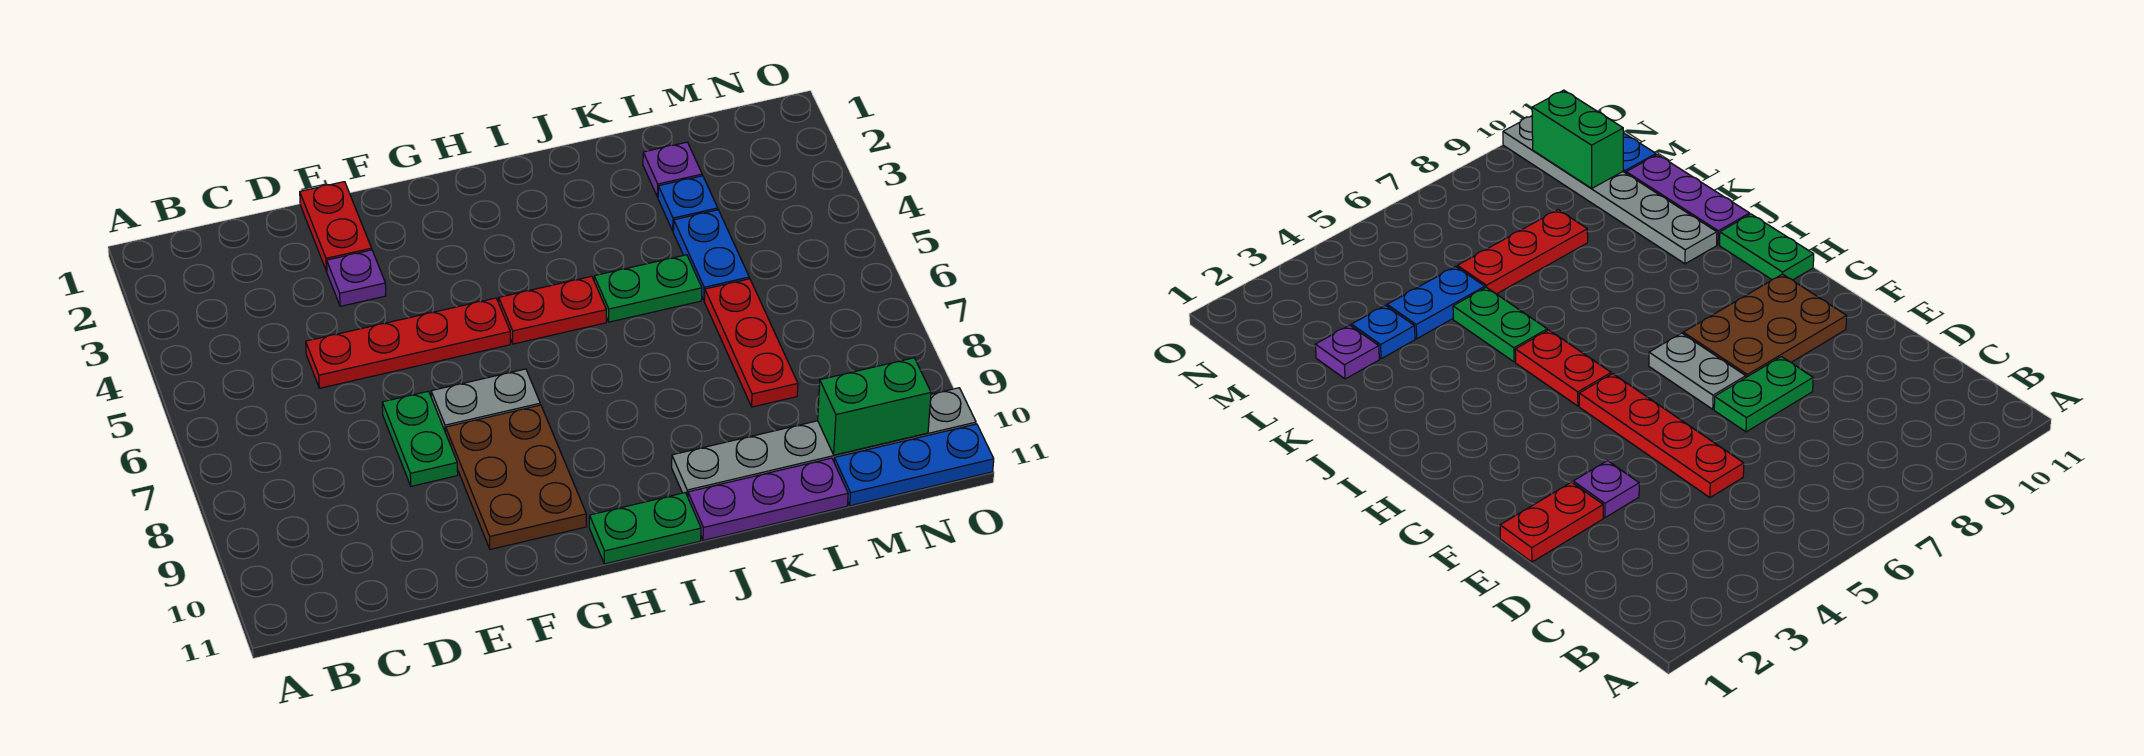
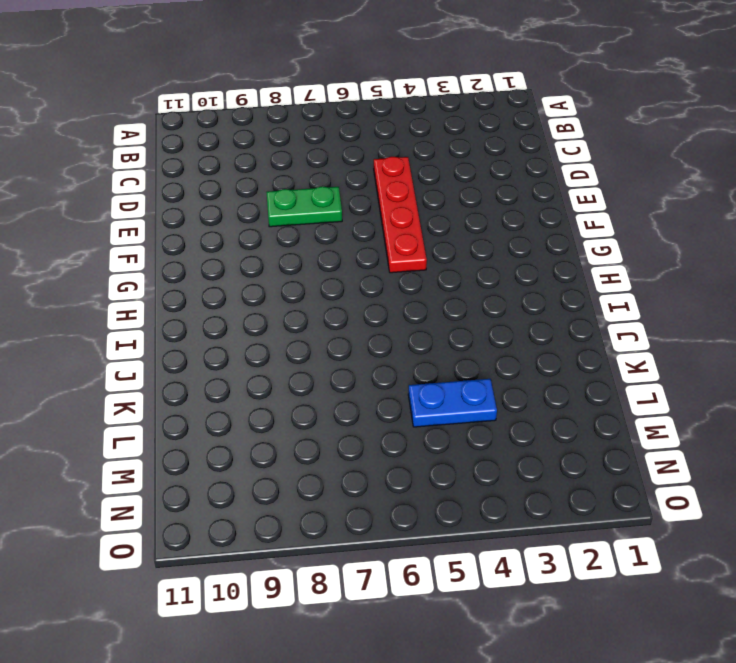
none -> red plate E1:E2 level 1
none -> purple plate E3 level 1
none -> grey plate F7:G7 level 1

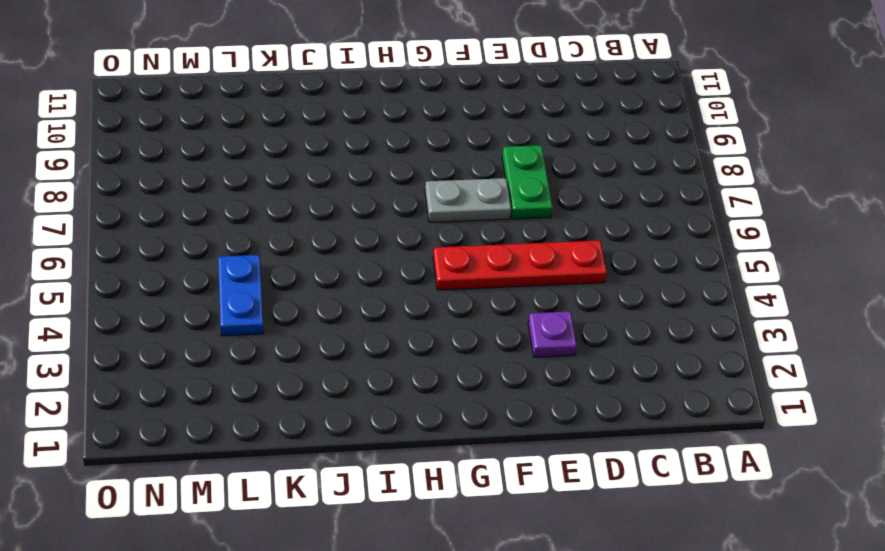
none -> red plate E1:E2 level 1
none -> brown plate F8:G10 level 1
none -> red plate H5:I5 level 1

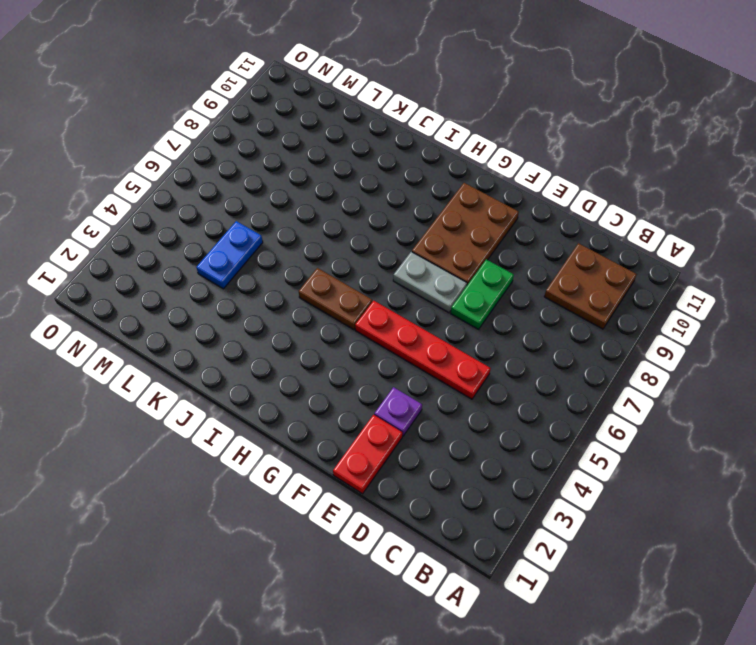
brown plate B9:C10 level 1 -> none
brown plate H5:I5 level 1 -> red plate H5:I5 level 1
none -> green plate H11:I11 level 1
none -> green plate J5:K5 level 1
none -> grey plate J10:O10 level 1

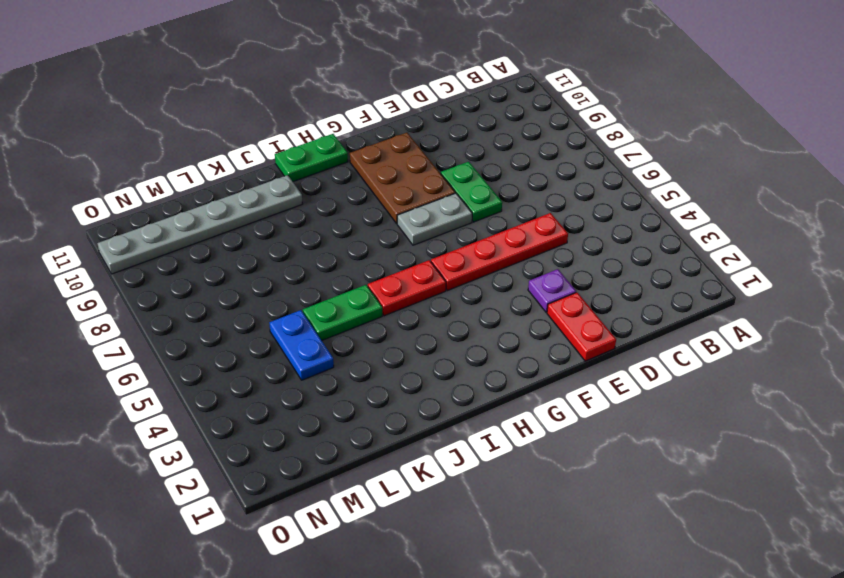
none -> purple plate J11:L11 level 1
none -> purple plate L2 level 1
none -> blue plate L3 level 1

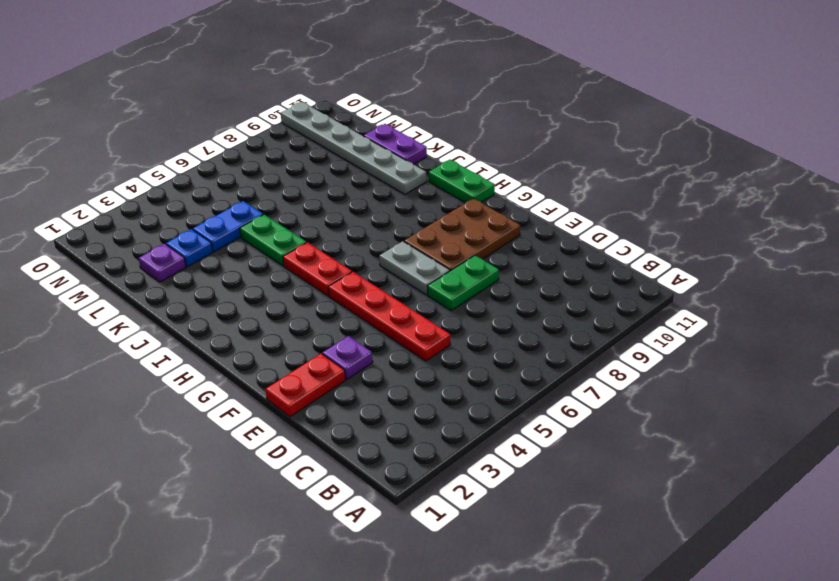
purple plate K11:L11 level 1 -> purple plate J11:L11 level 1
none -> red plate L6:L8 level 1
none -> blue plate M11:O11 level 1
none -> green brick M10:N10 level 2

